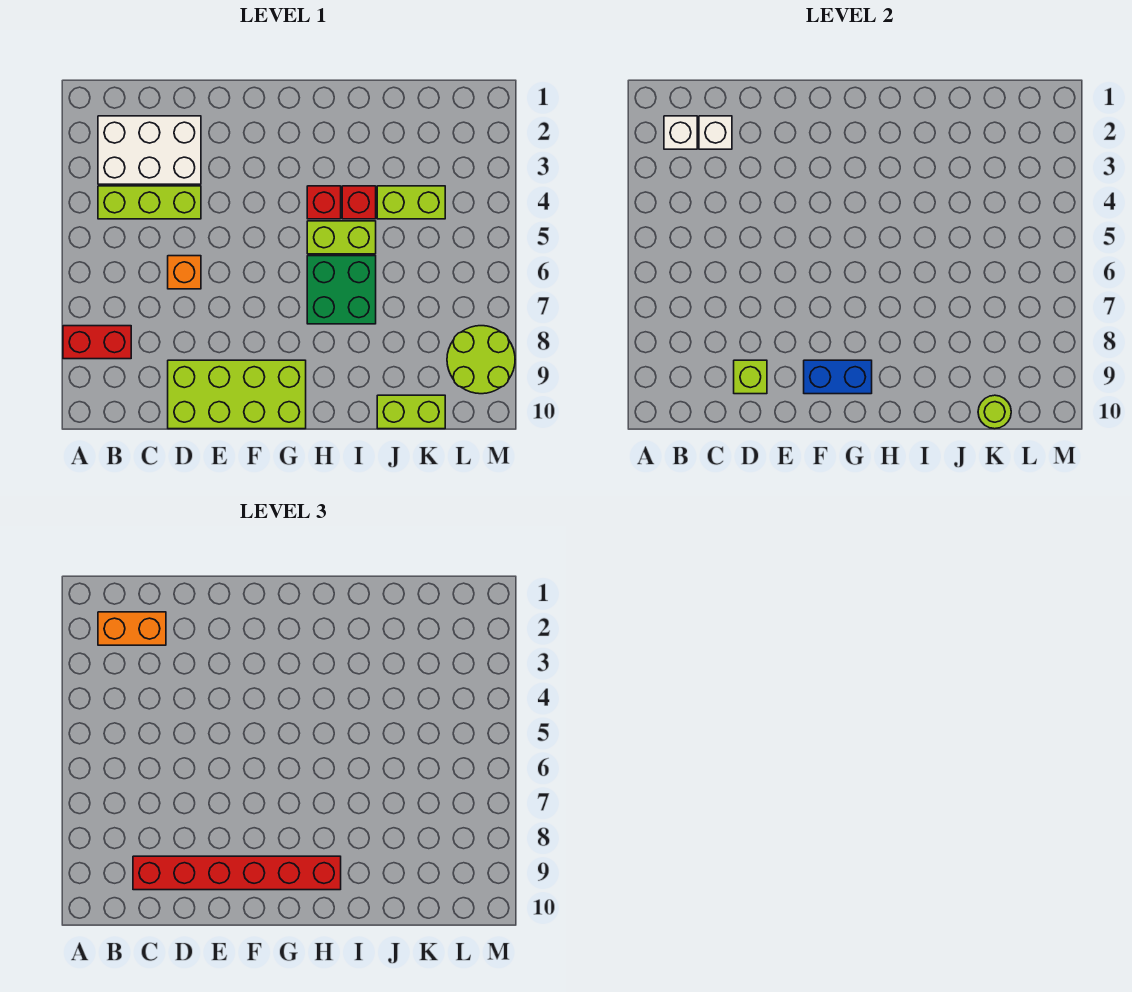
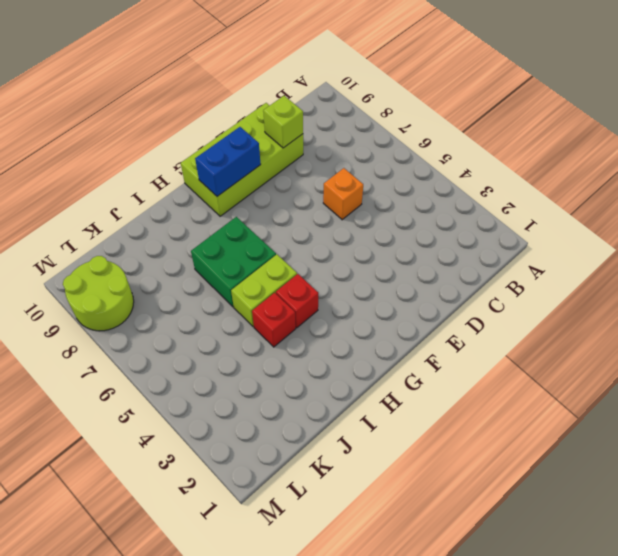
none -> red brick A8:B8 level 1
none -> white brick B2:D3 level 1
none -> lime brick B4:D4 level 1

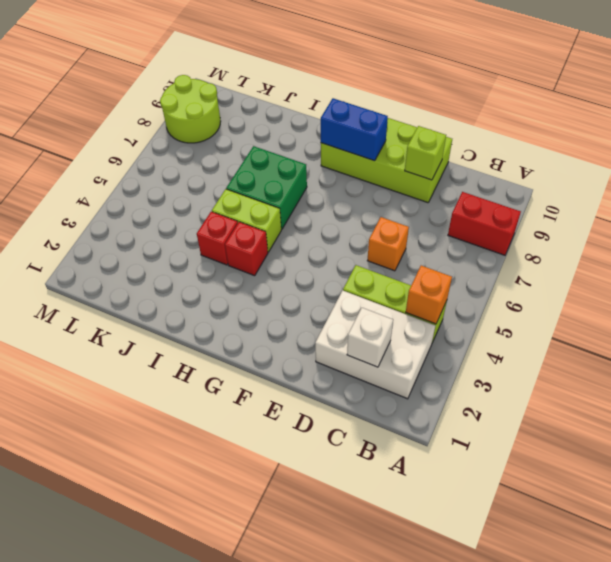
orange brick B4 level 2 -> none
none -> lime brick J4:K4 level 1
none -> lime brick J10:K10 level 1
none -> white brick B2 level 2

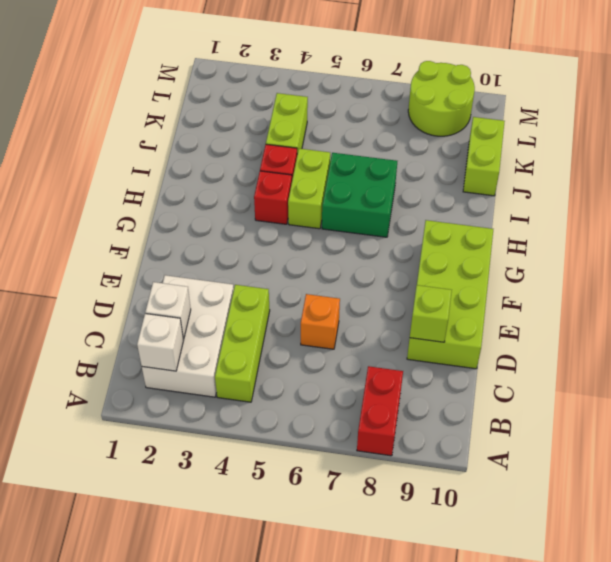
none -> blue brick F9:G9 level 2
none -> lime round brick K10 level 2
none -> orange brick B2:C2 level 3

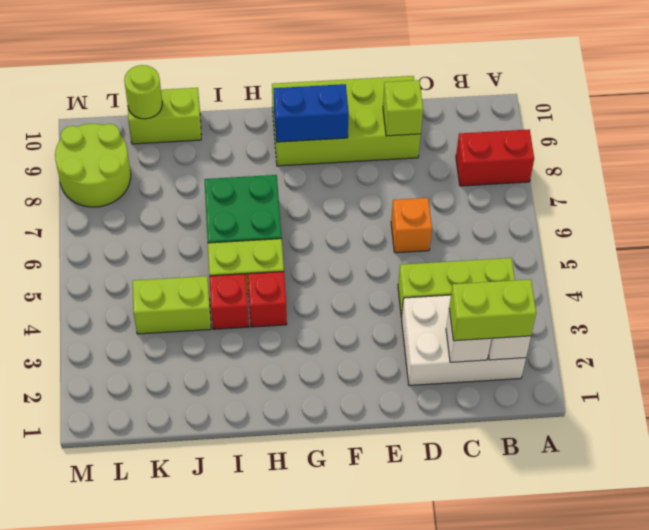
lime brick B2:C2 level 3 -> orange brick B2:C2 level 3
none -> red brick C9:H9 level 3

